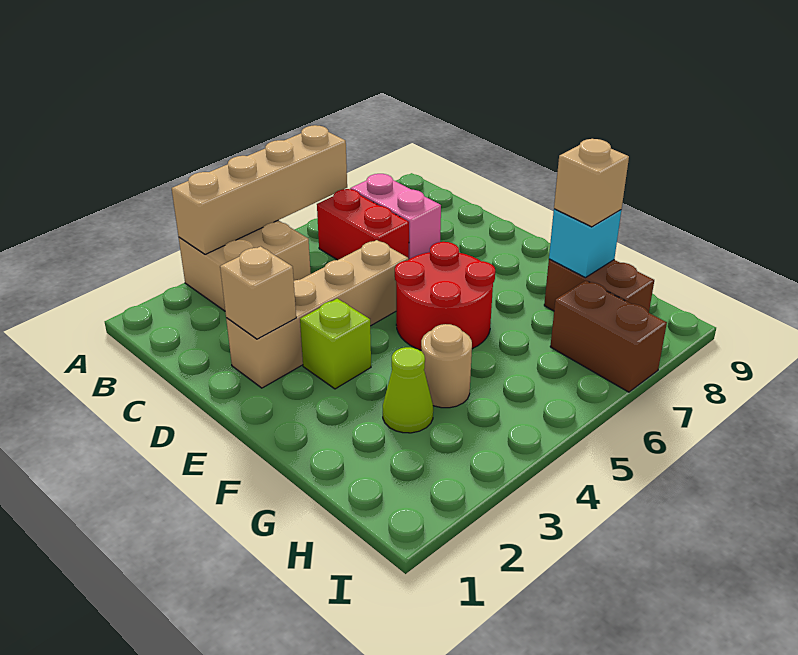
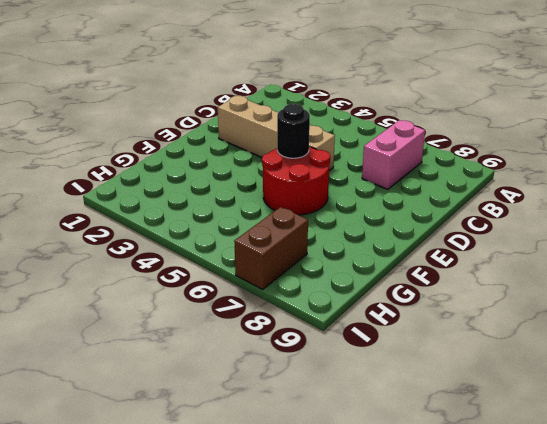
black round brick E5 level 2 -> none
none -> tan brick A3:B4 level 1
none -> red brick B6:C6 level 1
none -> lime brick E3 level 1

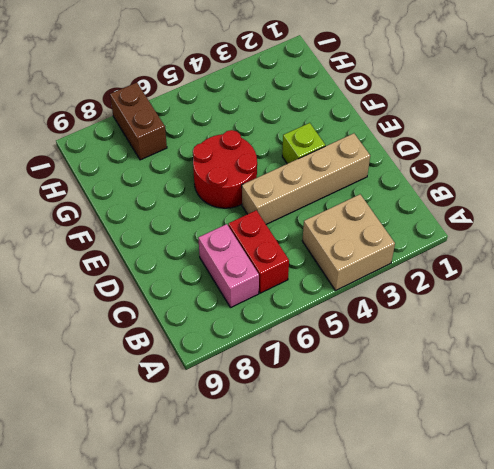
none -> lime cone G3 level 1
none -> tan round brick G4 level 1
none -> brown brick G8:H8 level 1

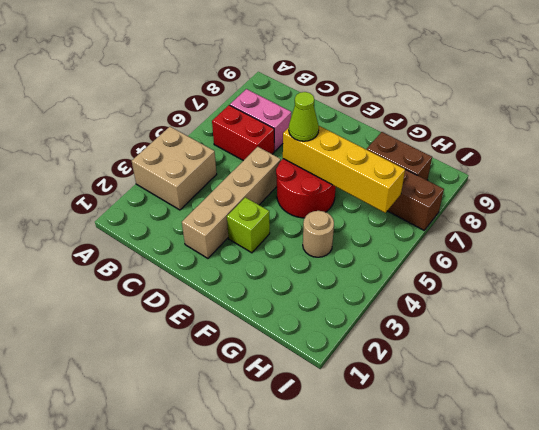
yellow brick E6:H6 level 2 -> none
lime cone E6 level 3 -> lime cone G3 level 1
none -> tan brick A3:A6 level 2
none -> tan brick D2 level 2
none -> cyan brick G8 level 2

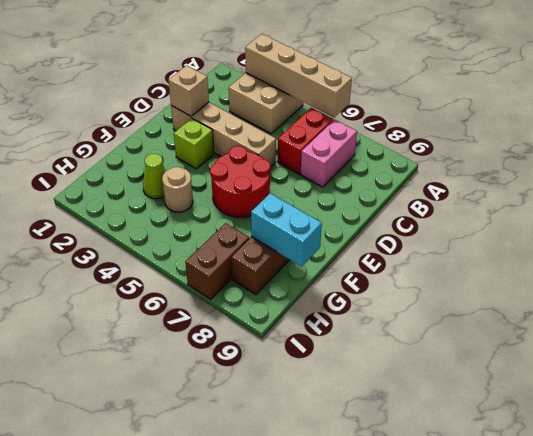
cyan brick G8:G9 level 2 -> cyan brick G8 level 2
none -> tan brick G8 level 3

